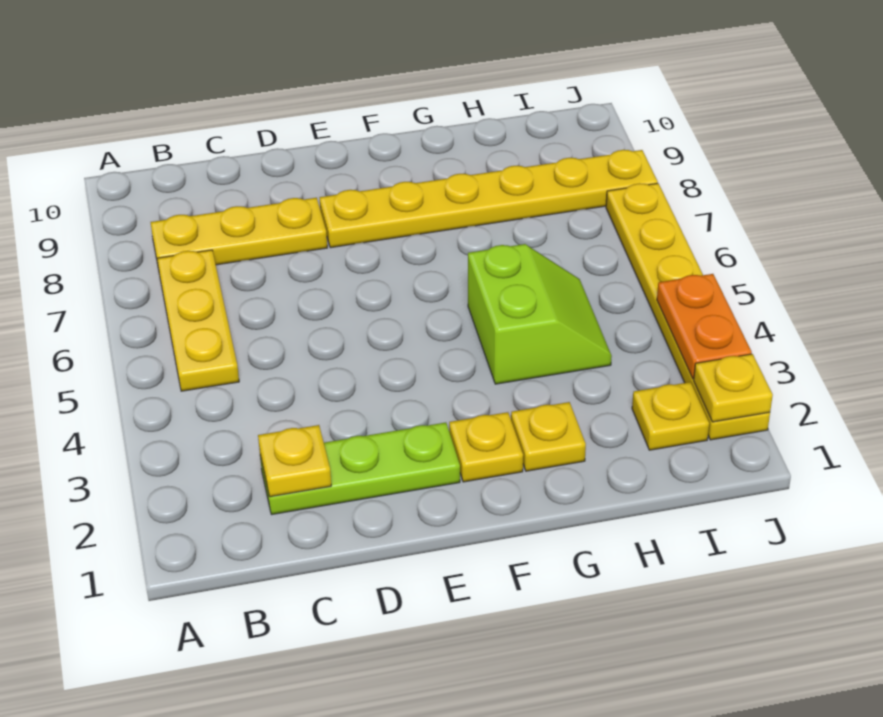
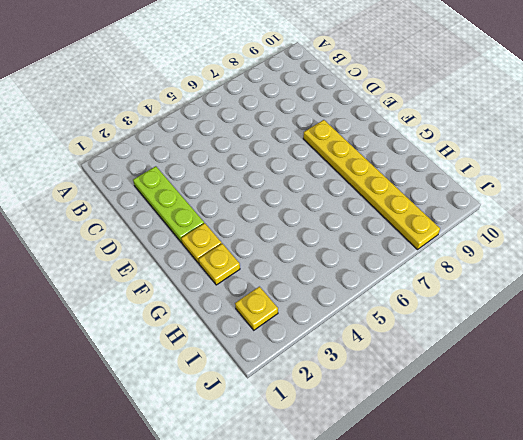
none -> yellow plate B5:B7 level 1
none -> yellow plate B8:D8 level 1
none -> lime slope G4:H5 level 1 top G

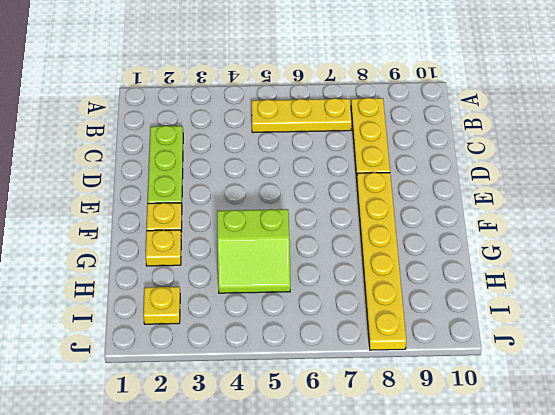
none -> yellow plate J2:J7 level 1
none -> yellow plate C2 level 2
none -> yellow plate J2 level 2

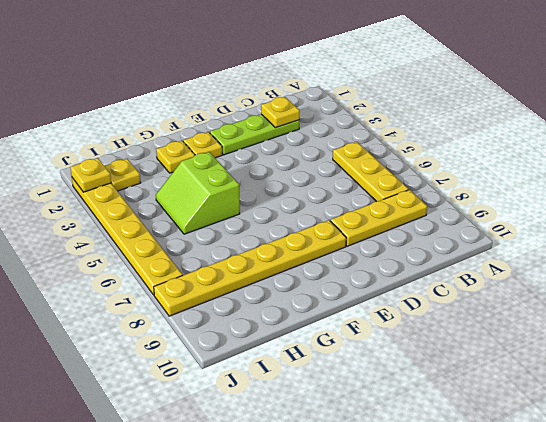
none -> orange plate J3:J4 level 2

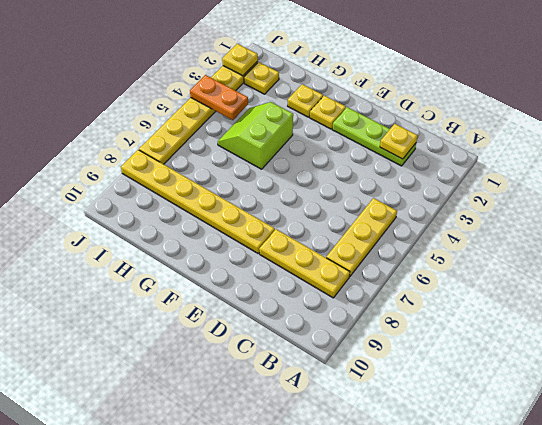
orange plate I4:J4 level 2 -> orange plate J3:J4 level 2

